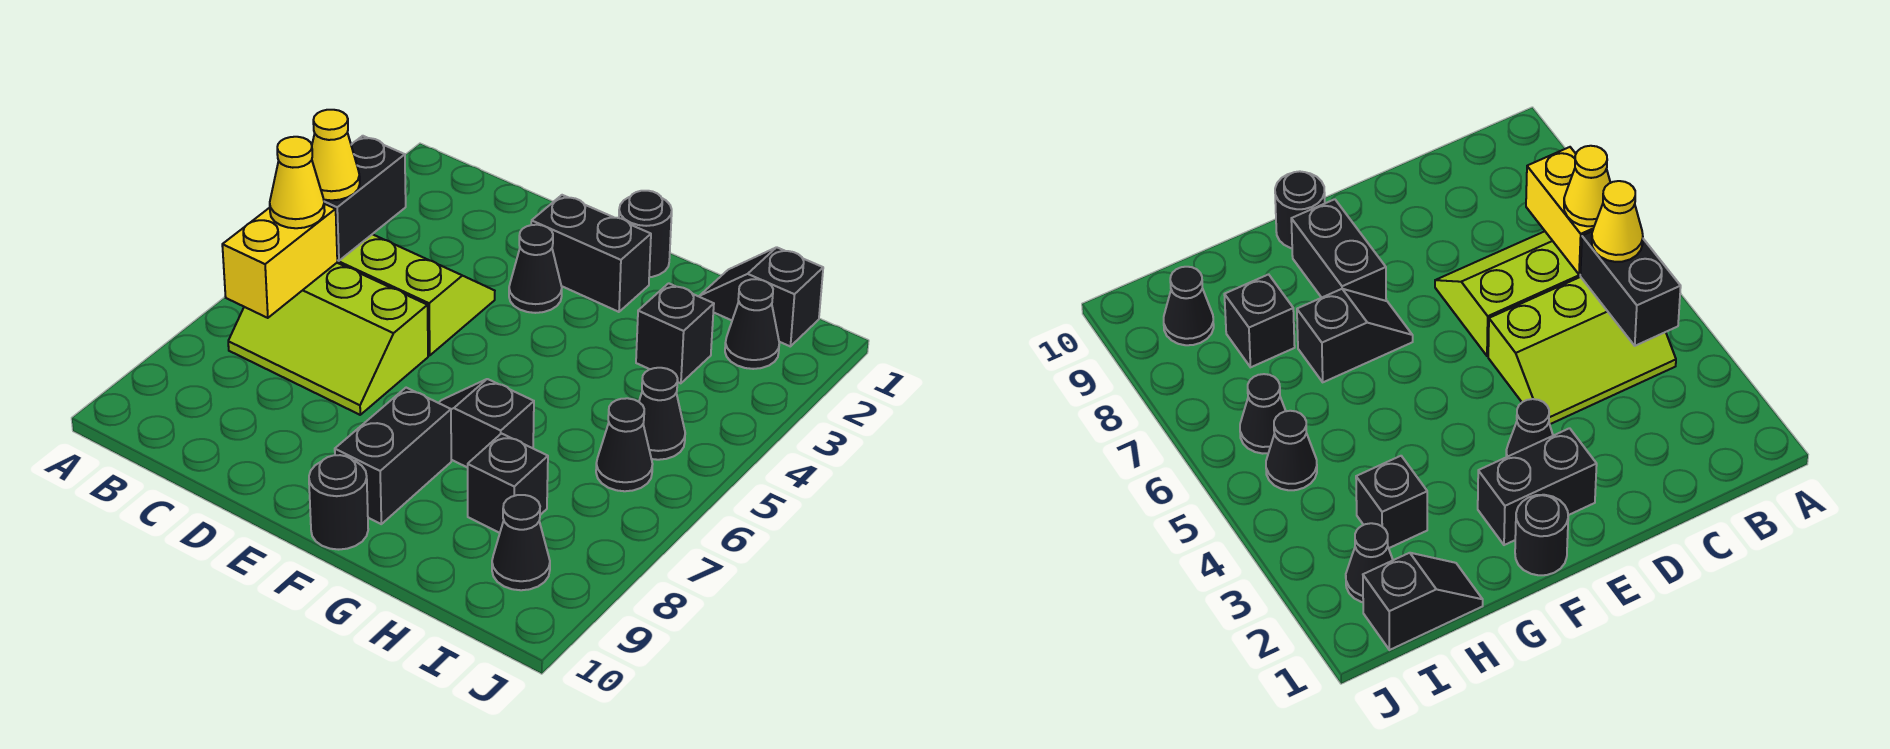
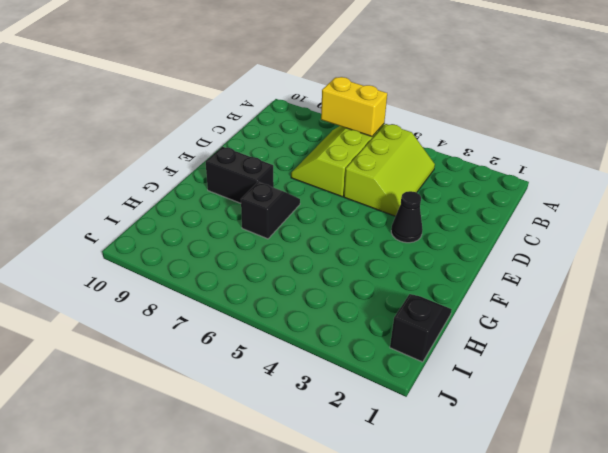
none -> black brick E2:F2 level 1
none -> black round brick F1 level 1
none -> black round brick F10 level 1

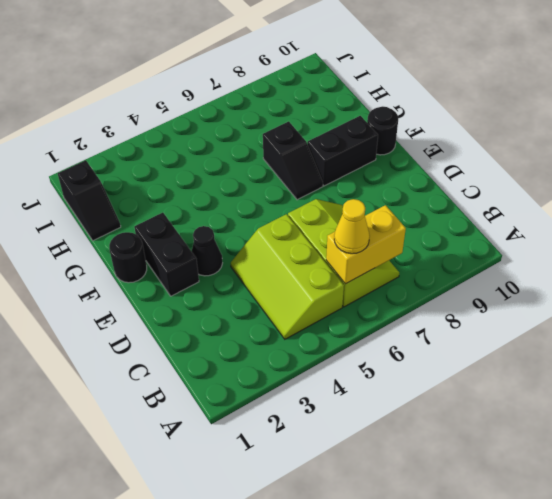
none -> black brick H3 level 1
none -> black brick H8 level 1
none -> black cone I2 level 1

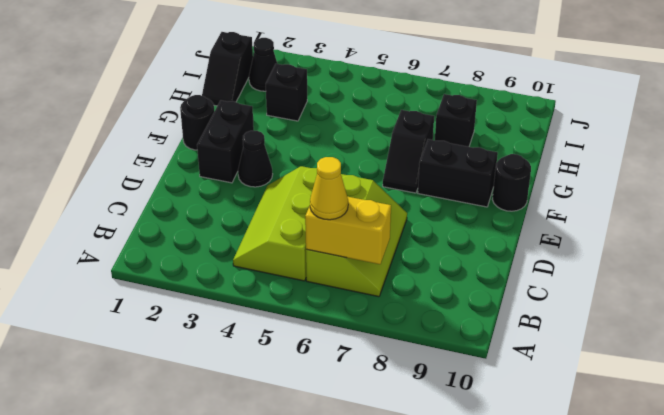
none -> black cone I5 level 1
none -> black cone I6 level 1
none -> black cone I9 level 1

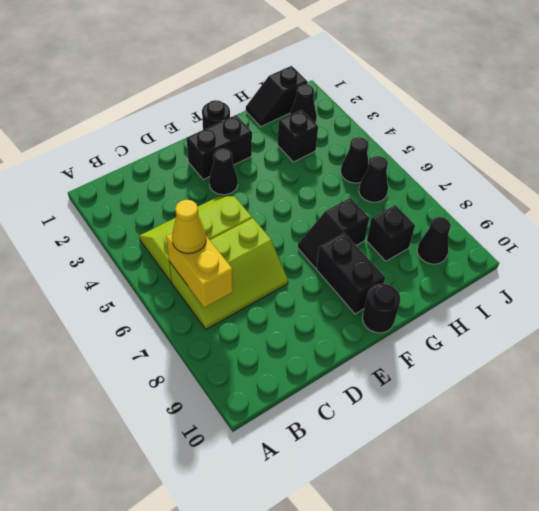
none -> black brick B4:B5 level 2
none -> yellow cone B5 level 3

